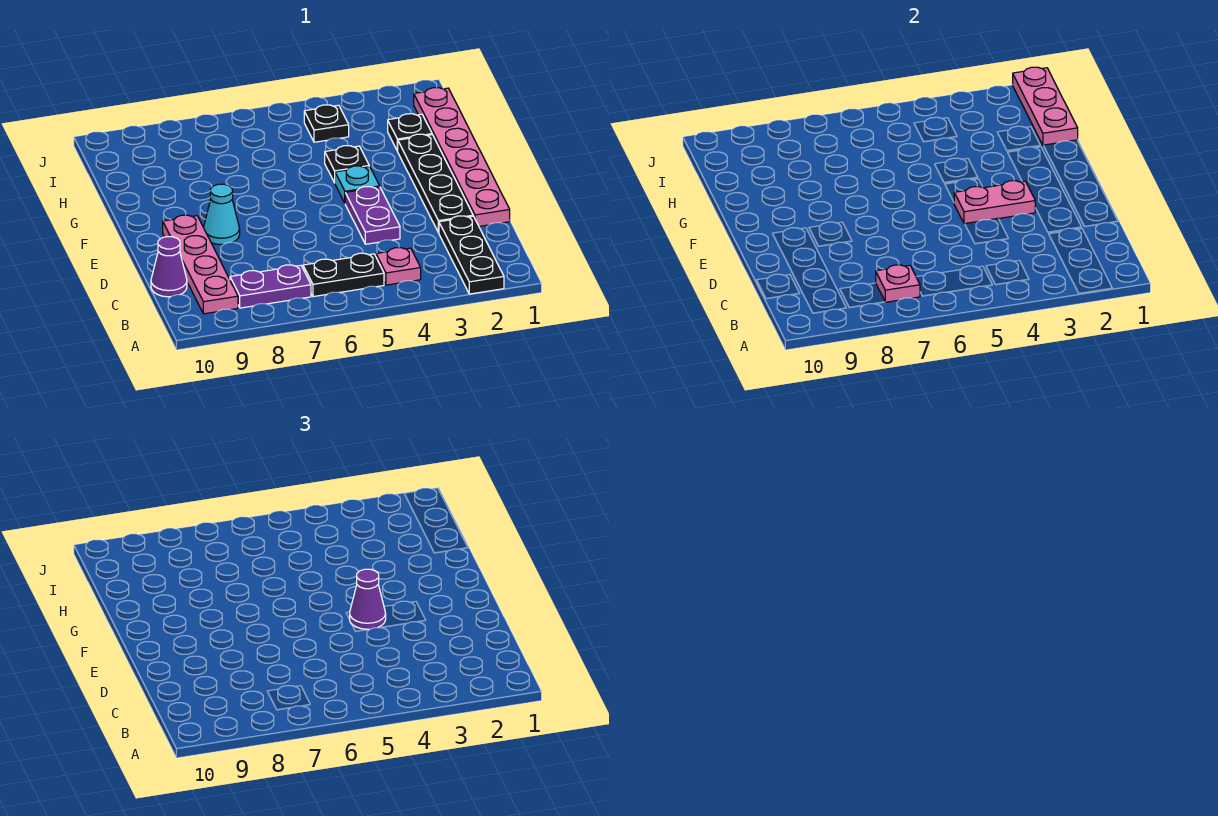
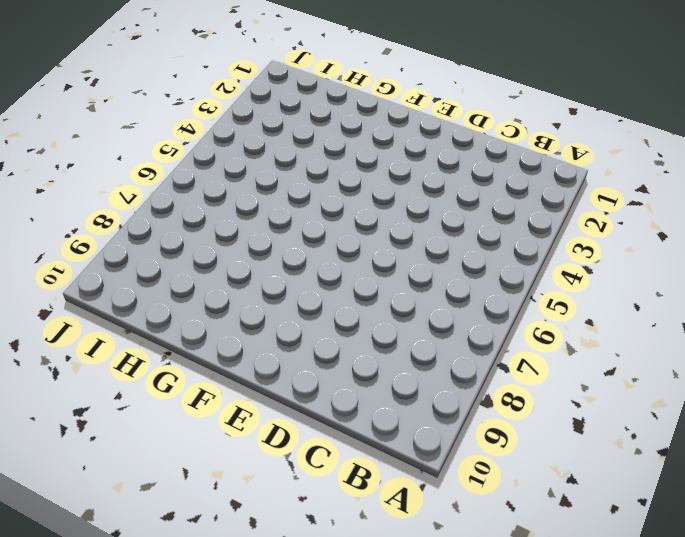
none -> black plate A2:C2 level 1
none -> pink plate B4 level 1
none -> black plate B5:B6 level 1

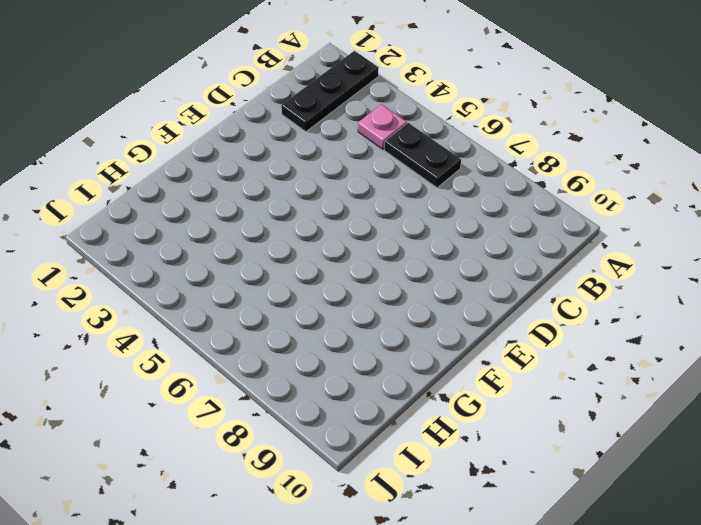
none -> purple plate B7:B8 level 1
none -> pink plate B9:E9 level 1
none -> purple cone C10 level 1

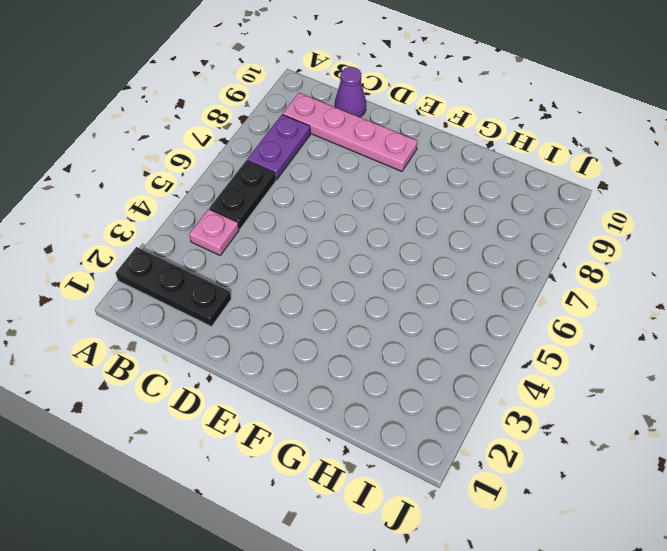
none -> pink plate D1:I1 level 1
none -> black plate D2:G2 level 1
none -> purple plate D4:E4 level 1

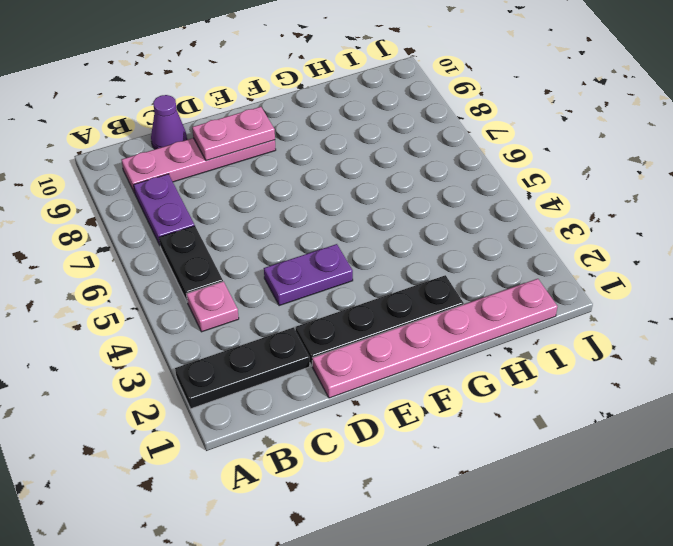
pink plate D9:E9 level 2 -> pink plate E3:E4 level 2
none -> cyan cone E8 level 1
none -> cyan plate F4 level 1
none -> black plate G4 level 1

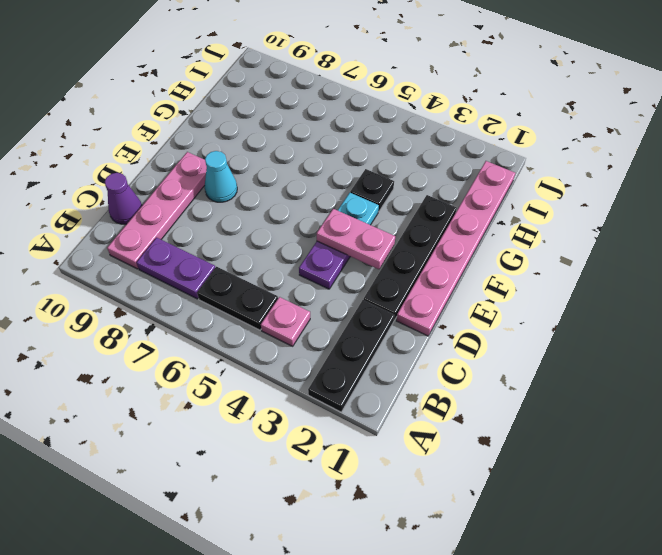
none -> black plate H2 level 1
none -> black plate I4 level 1
none -> pink plate B7 level 2

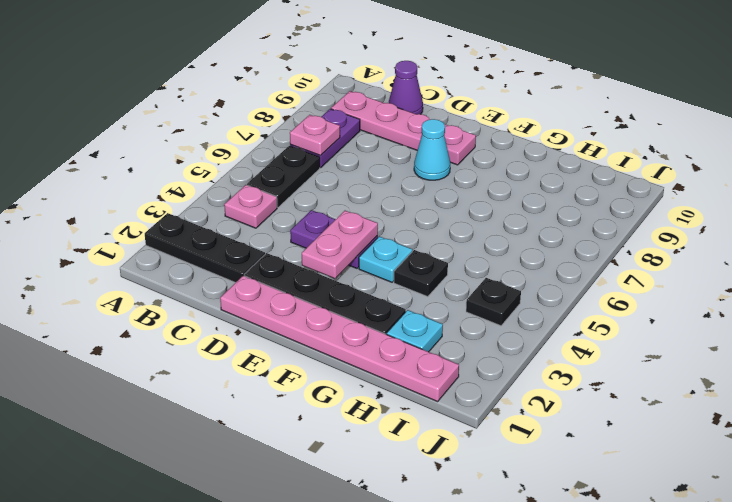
cyan plate H2 level 1 -> black plate H2 level 1
none -> pink plate H1:J1 level 2
none -> purple cone E4 level 3

